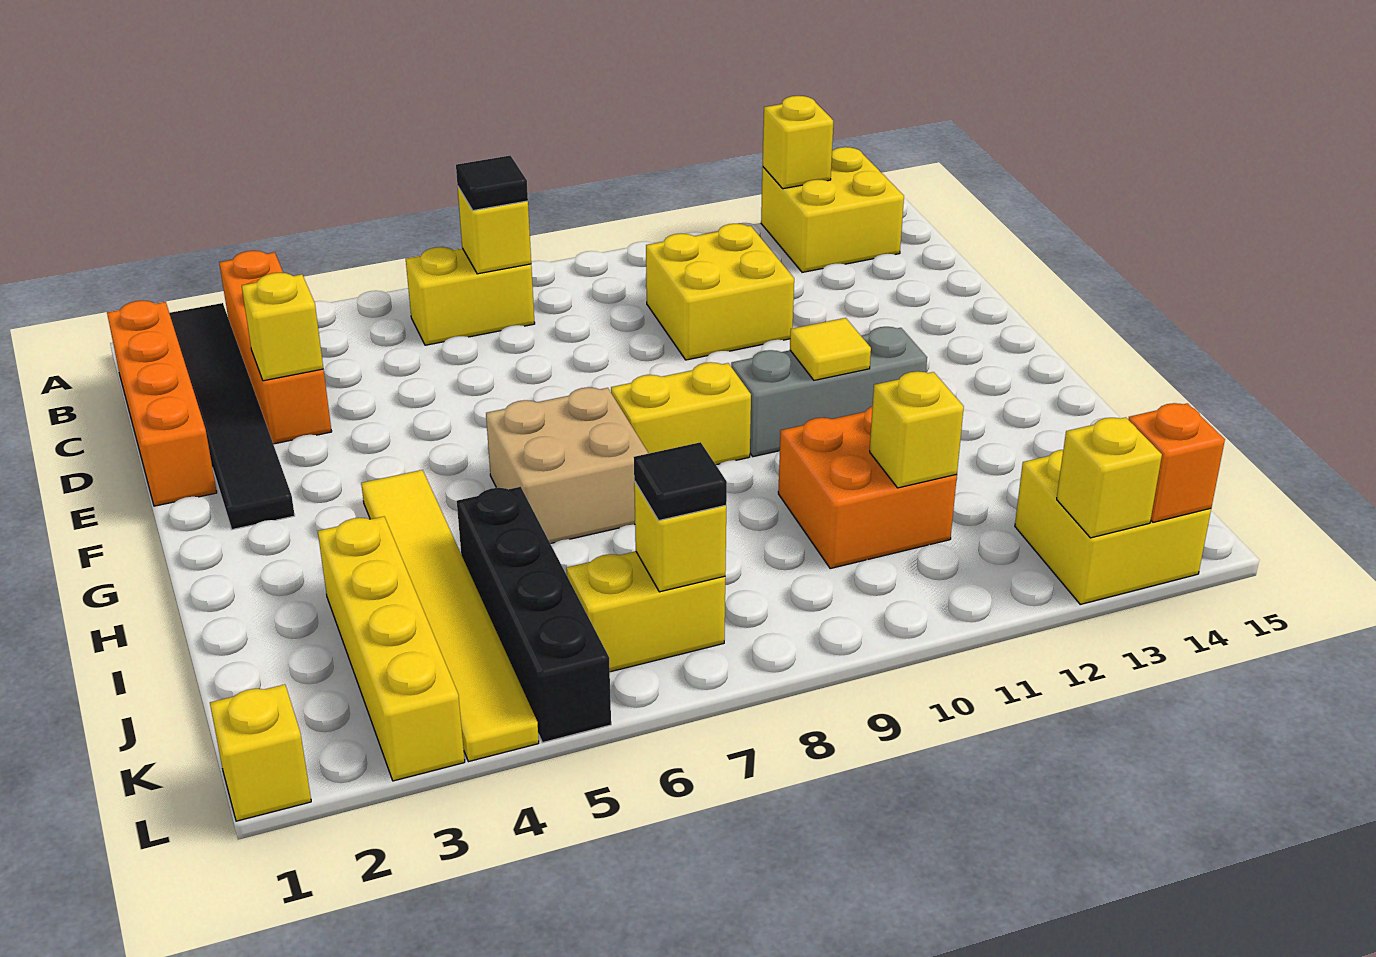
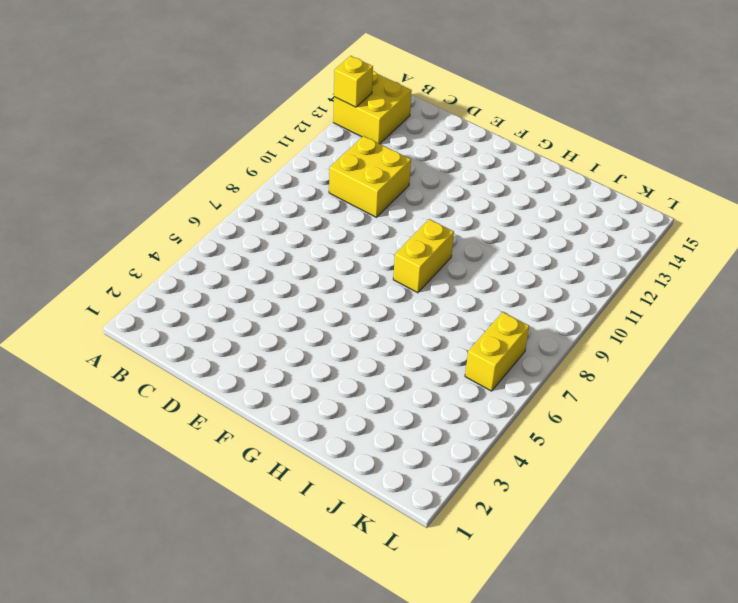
none -> black tile A2:F2 level 1
none -> orange brick A3:D3 level 1
none -> orange brick B1:E1 level 1

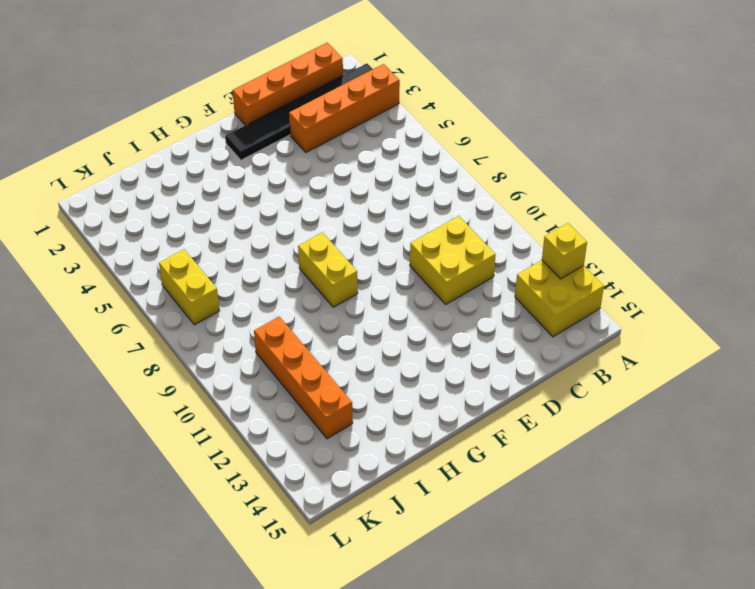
orange brick J10:J13 level 1 -> orange brick I10:J11 level 1
none -> yellow brick B6:B7 level 1
none -> yellow tile G4:L4 level 1
none -> tan brick G6:H7 level 1

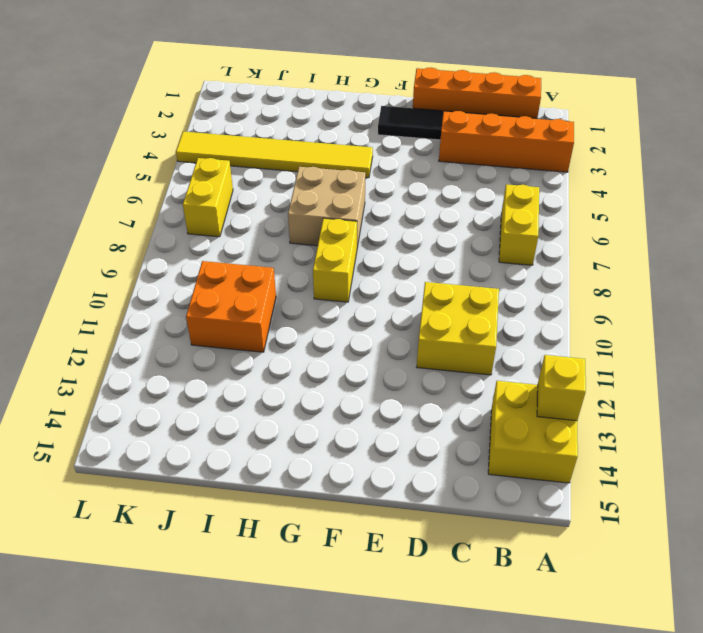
none -> grey brick G10:G12 level 1
none -> yellow brick I3:L3 level 1
none -> black brick I5:L5 level 1

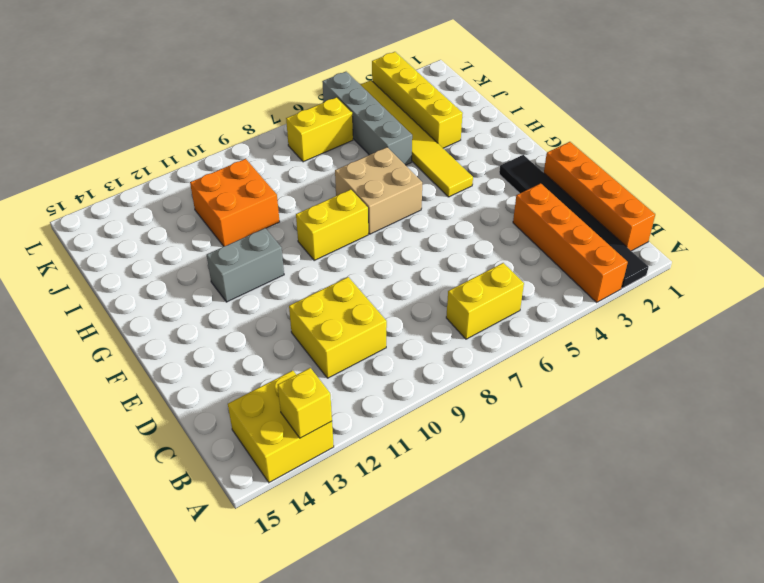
grey brick G11:G12 level 1 -> grey brick G10:G12 level 1
grey brick I5:L5 level 1 -> black brick I5:L5 level 1
none -> yellow brick K13:L14 level 1
none -> yellow brick L1 level 1
none -> yellow brick B7 level 2

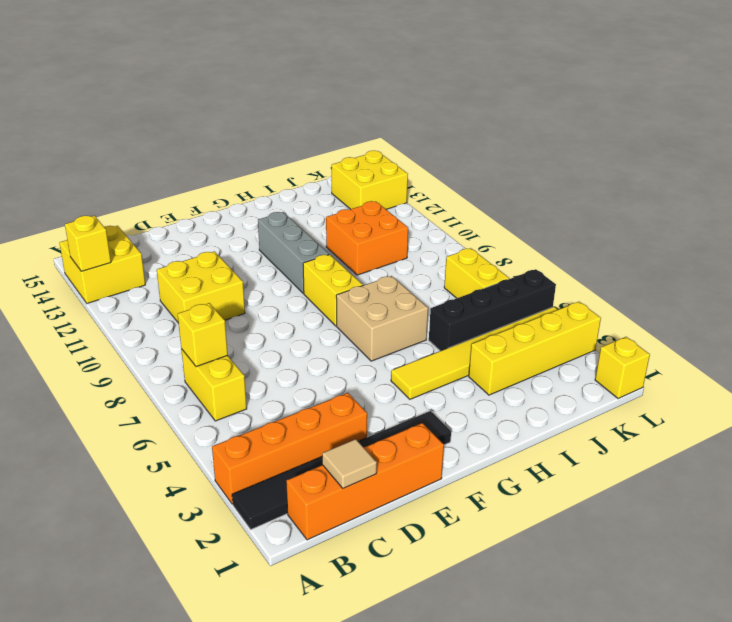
tan tile C1 level 2 -> none
none -> yellow brick D3 level 2
none -> yellow tile G11 level 2
none -> yellow brick J11 level 2

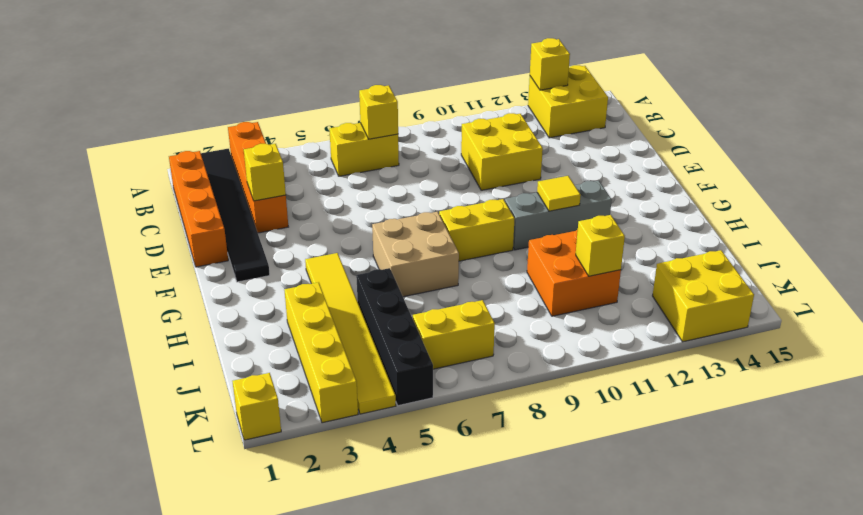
none -> yellow brick K7 level 2
none -> yellow brick L13 level 2
none -> orange brick L14 level 2

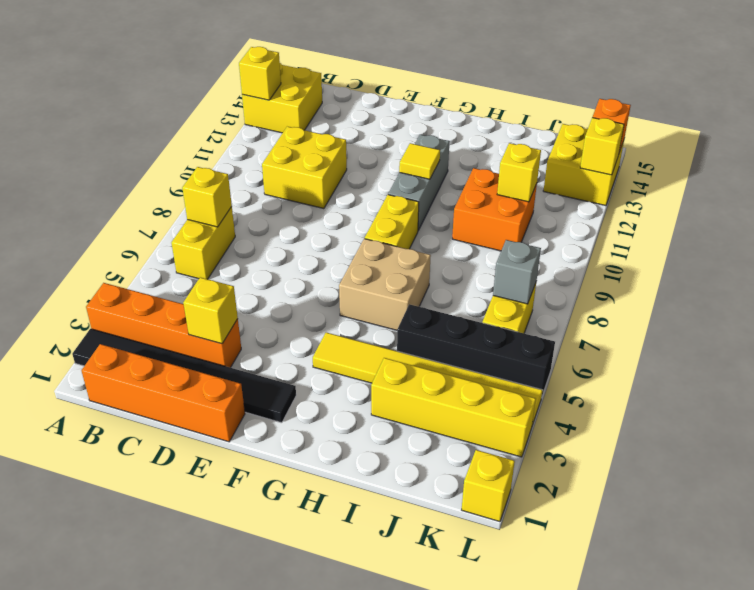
grey brick K7 level 2 -> yellow brick K7 level 2
none -> black tile B7 level 3
none -> black tile K7 level 3

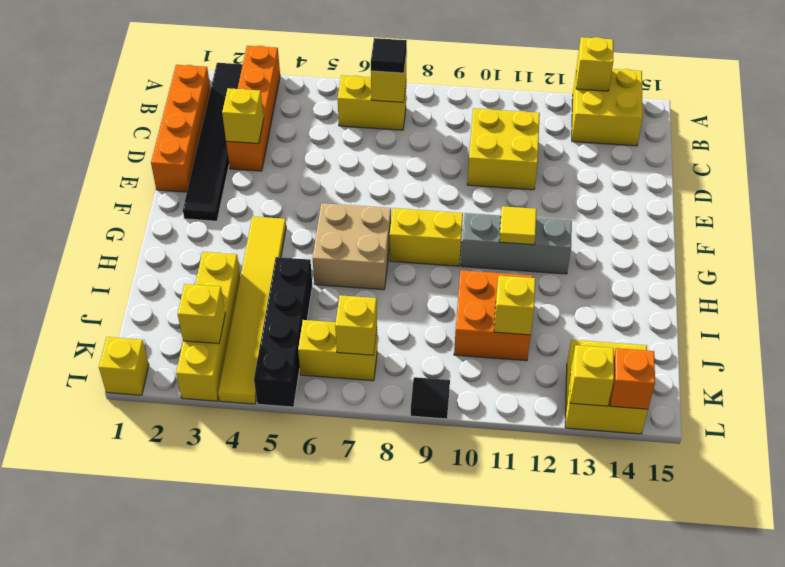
yellow brick K3 level 2 -> none
black tile L9 level 1 -> black tile K7 level 3

